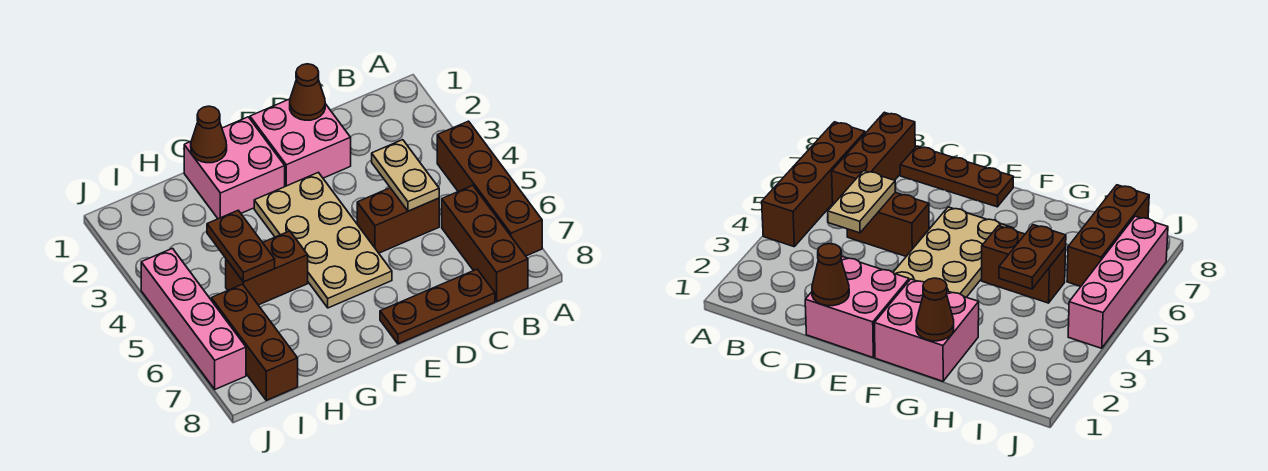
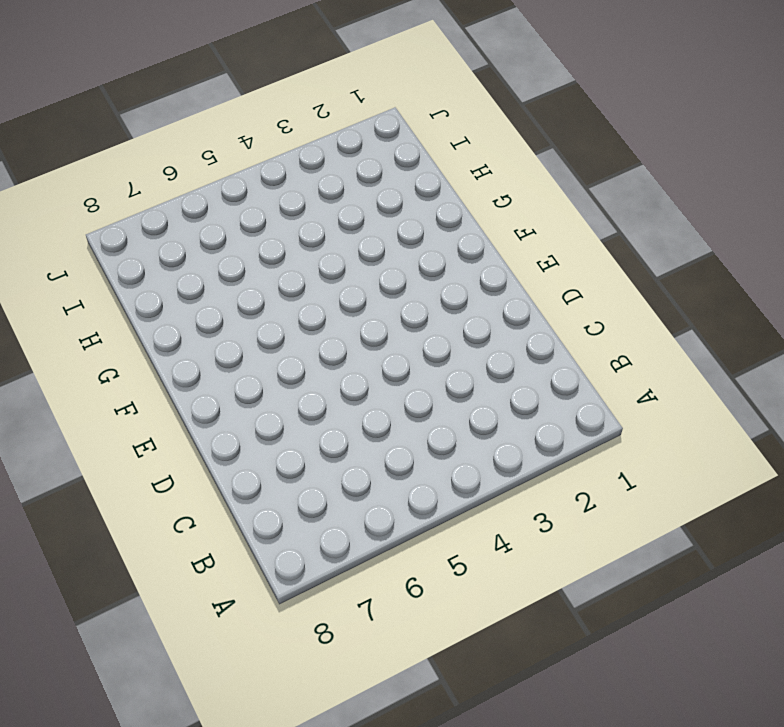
none -> brown brick A4:A7 level 1
none -> brown brick B6:B8 level 1
none -> brown brick C5:D5 level 1

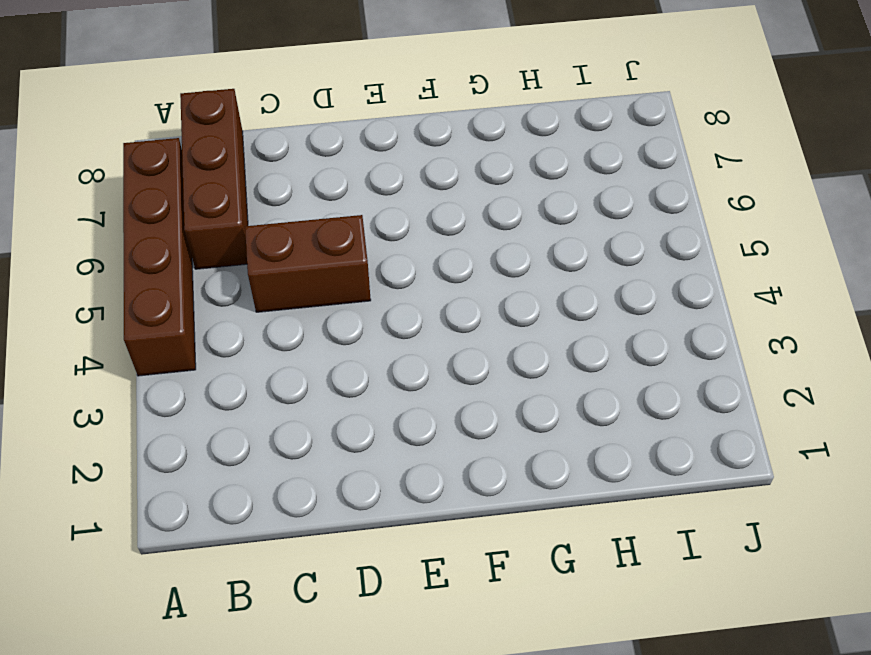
none -> brown plate C8:E8 level 1
none -> pink brick D1:E2 level 1
none -> tan plate E3:F6 level 1

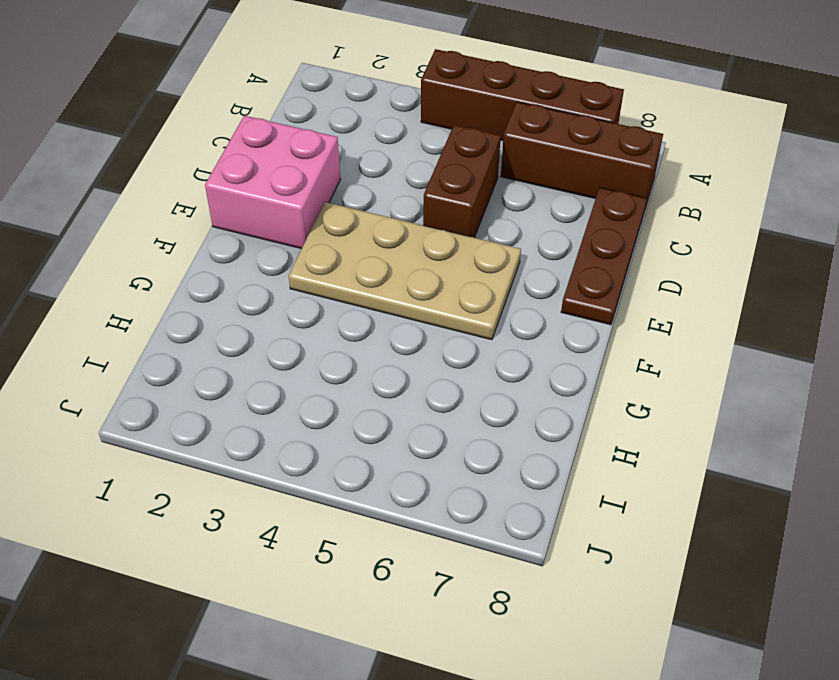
none -> pink brick F1:G2 level 1
none -> brown brick G5:H5 level 1
none -> brown brick I6:I8 level 1

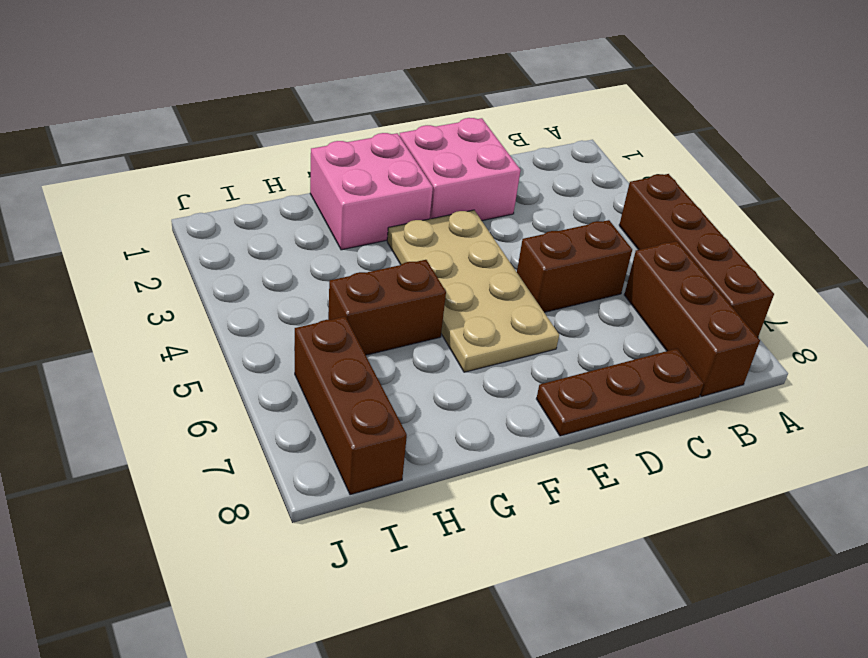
none -> pink brick J4:J7 level 1
none -> tan plate C4:C5 level 2
none -> brown cone D1 level 2

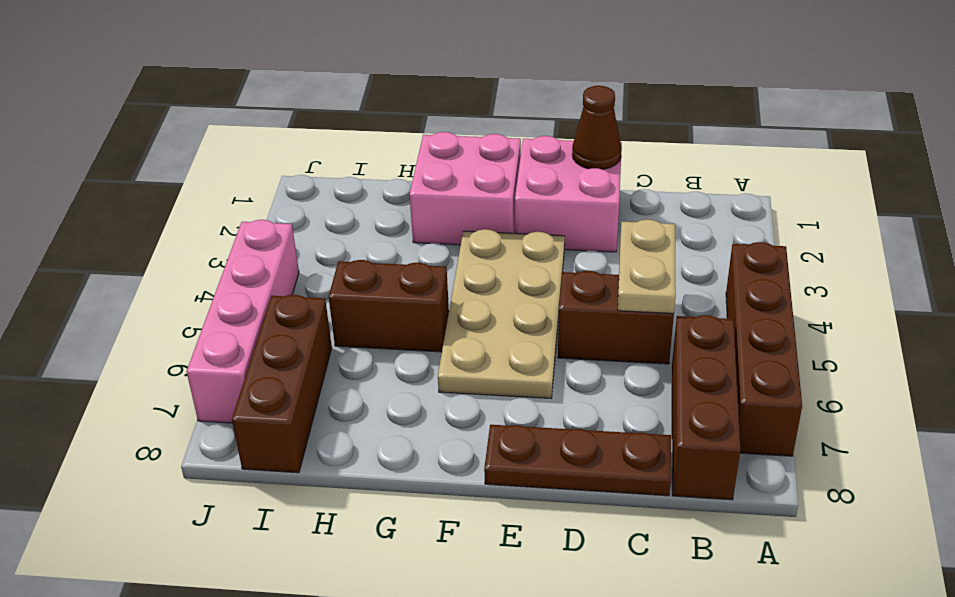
none -> brown cone G1 level 2
none -> brown plate H4:H5 level 2

